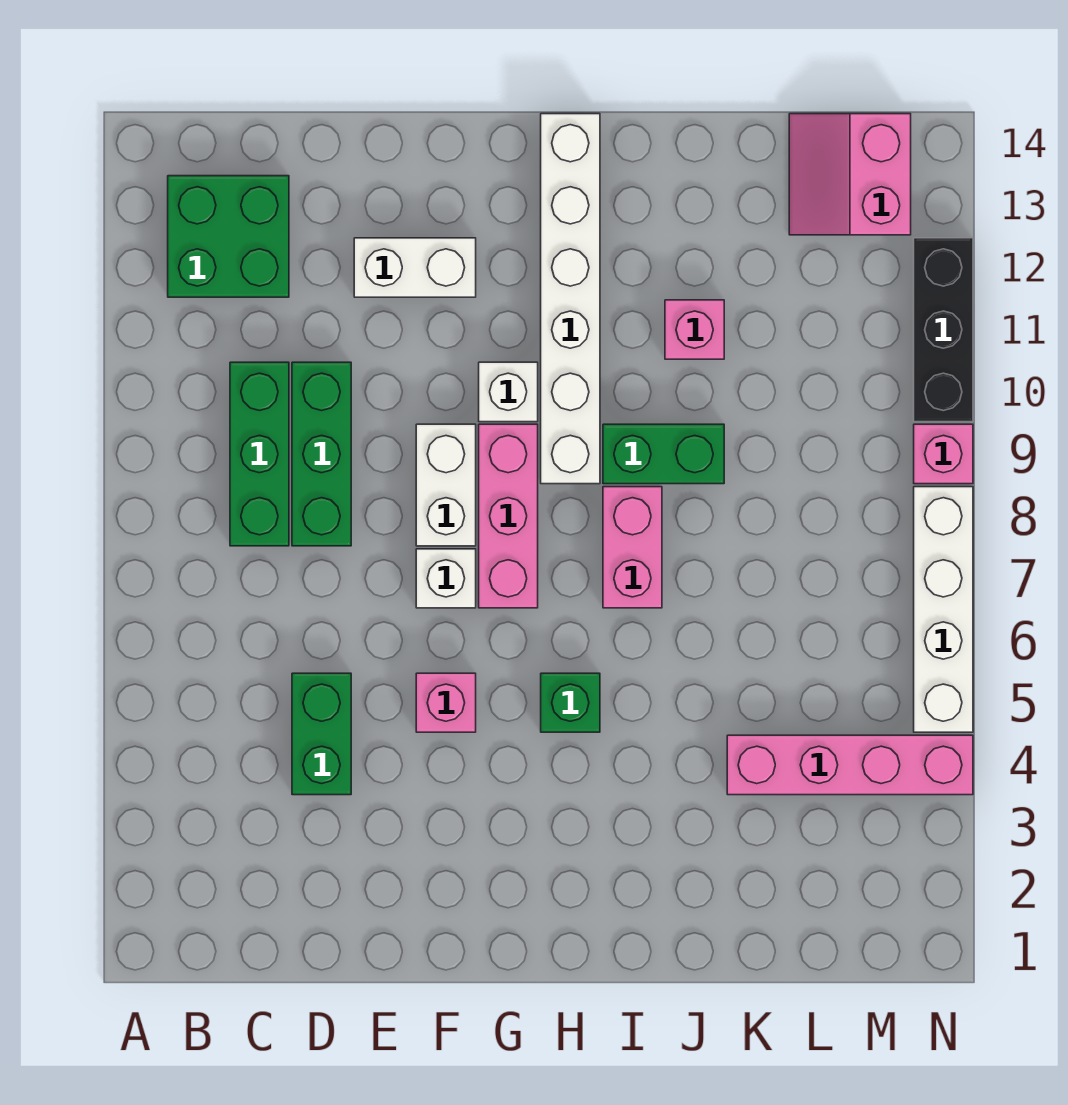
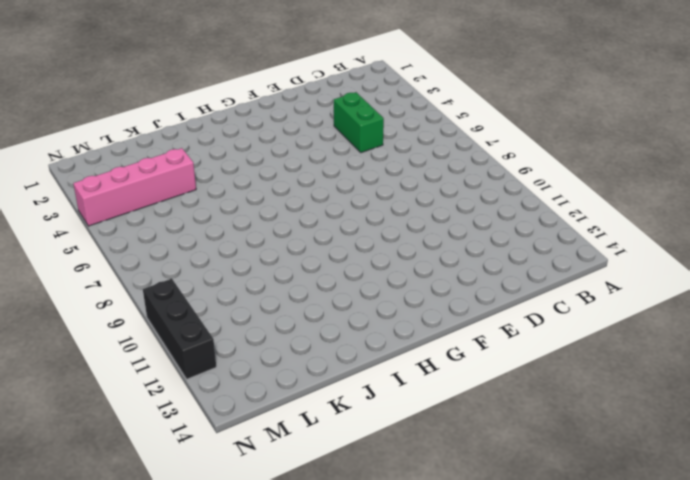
none -> green brick B12:C13 level 1
none -> green brick C8:C10 level 1
none -> green brick D8:D10 level 1

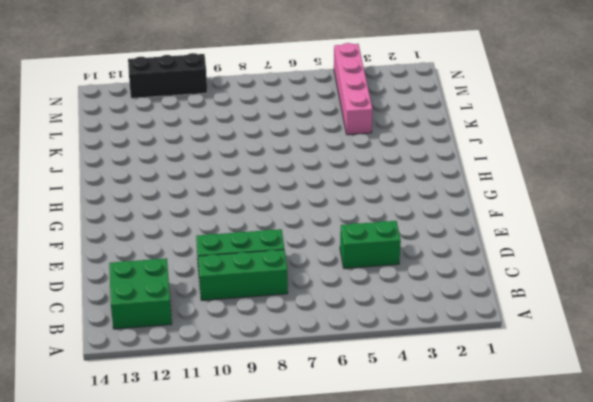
none -> white brick E12:F12 level 1
none -> pink brick F5 level 1
none -> white brick F7 level 1

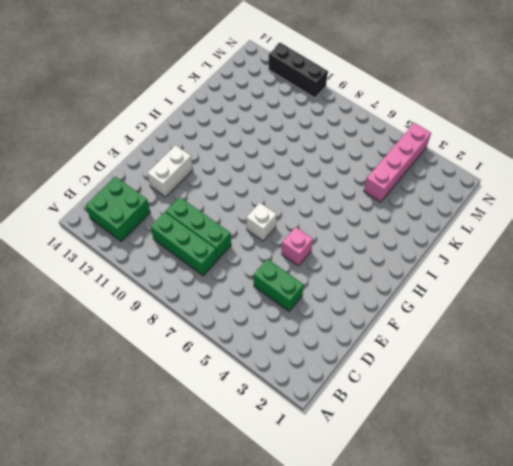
none -> white brick F8:F9 level 1
none -> pink brick G7:G9 level 1
none -> white brick G10 level 1

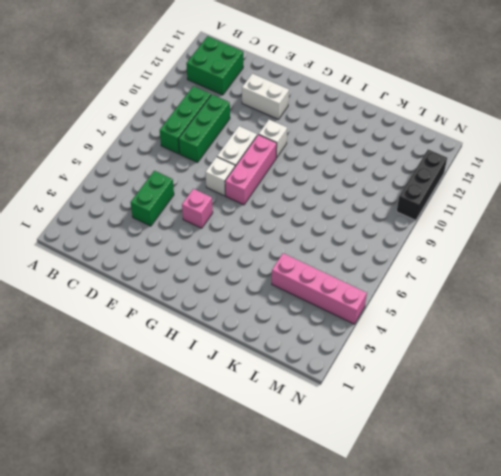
none -> green brick H5 level 1
none -> white brick H9:H14 level 1
none -> pink brick I7:I8 level 1

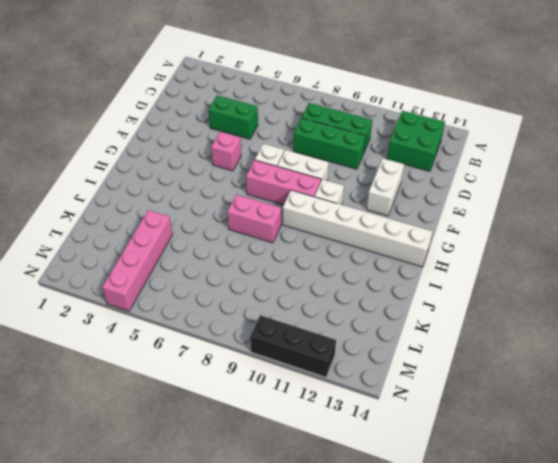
none -> green brick H5 level 1
none -> green brick I9:J9 level 1
none -> pink brick J11 level 1

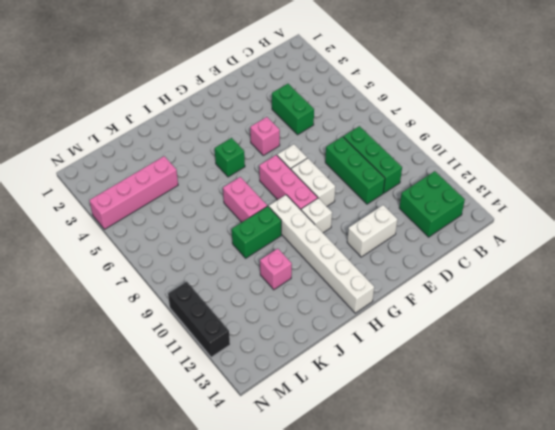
none -> pink slope L13:M14 level 1 top M
none -> white brick N5:N8 level 1
none -> pink brick N9 level 1

